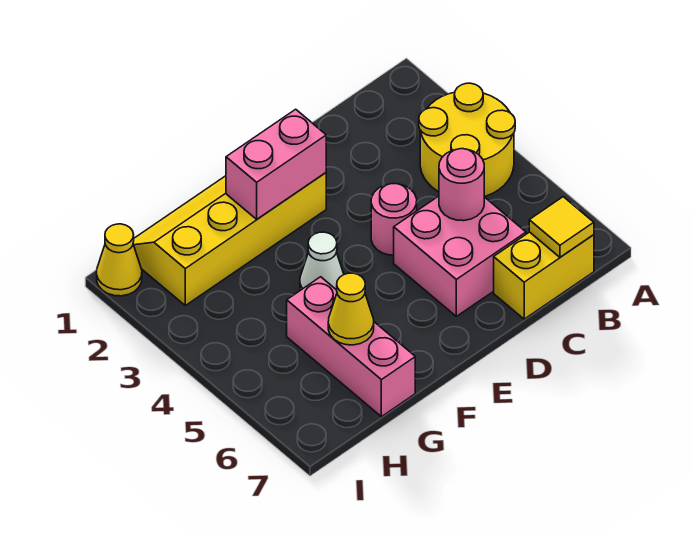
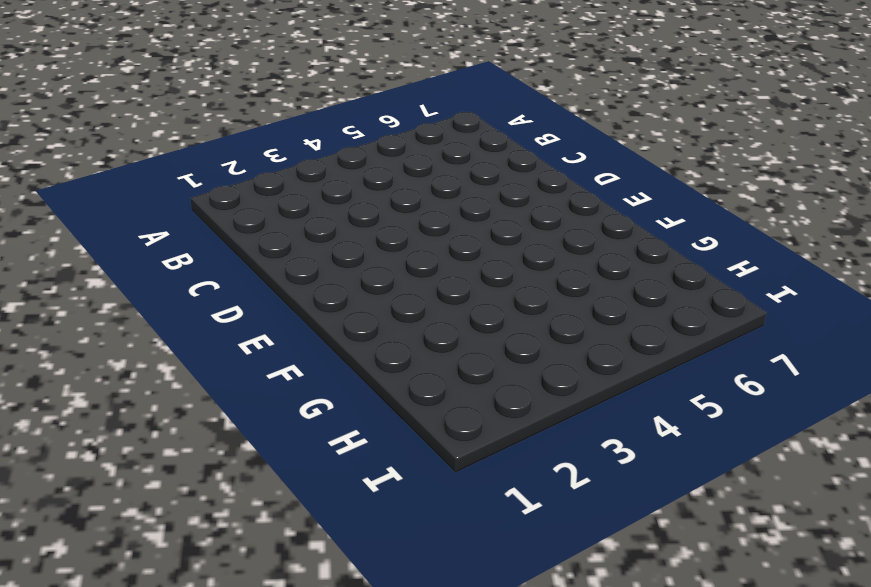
none -> yellow round brick A3:B4 level 1
none -> yellow brick B7:C7 level 1
none -> pink brick C5:D6 level 1

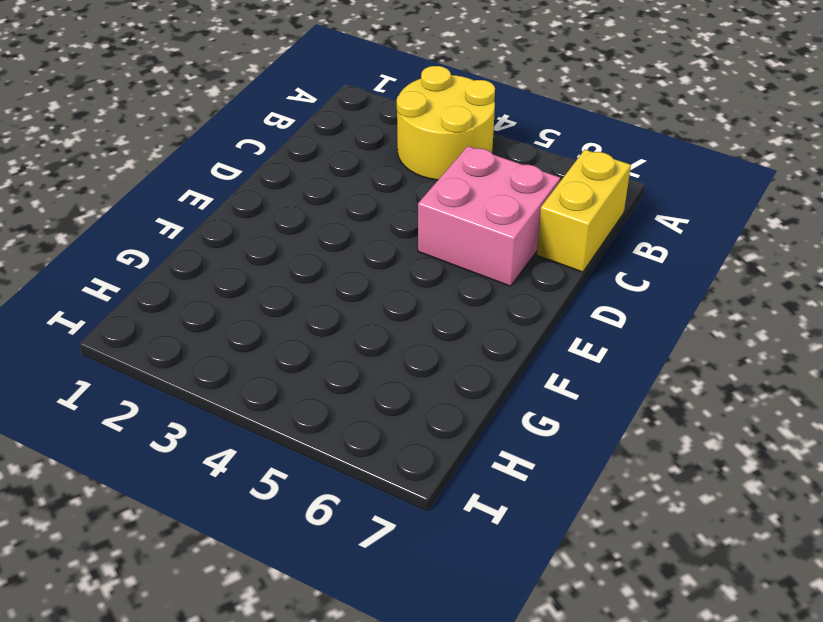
none -> pink round brick D4 level 1
none -> yellow slope E1:H2 level 1 top 2
none -> white cone F4 level 1

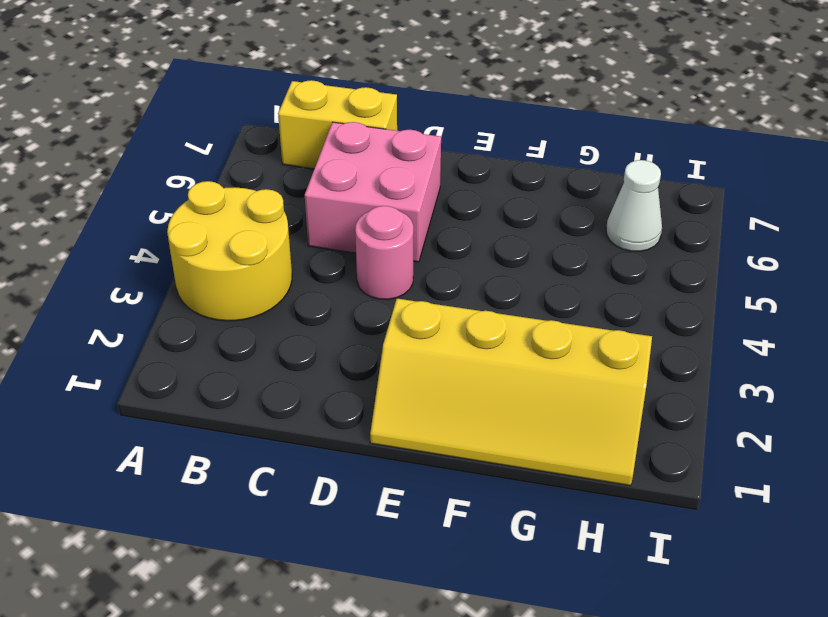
white cone H6 level 1 -> white cone F4 level 1
none -> pink brick G5:G7 level 1
none -> yellow cone I1 level 1
none -> yellow tile B7 level 2

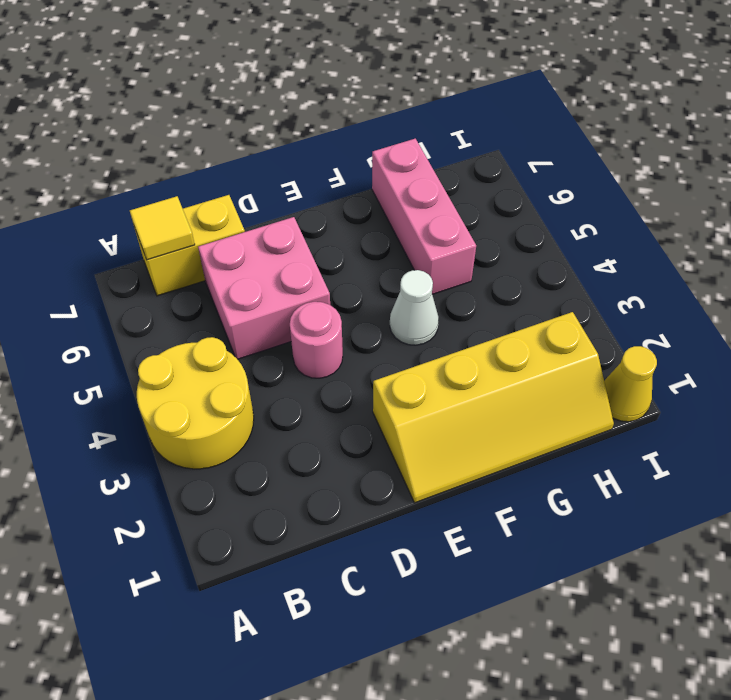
none -> pink round brick C5 level 2
none -> pink brick E2:F2 level 2
none -> yellow cone G6 level 2

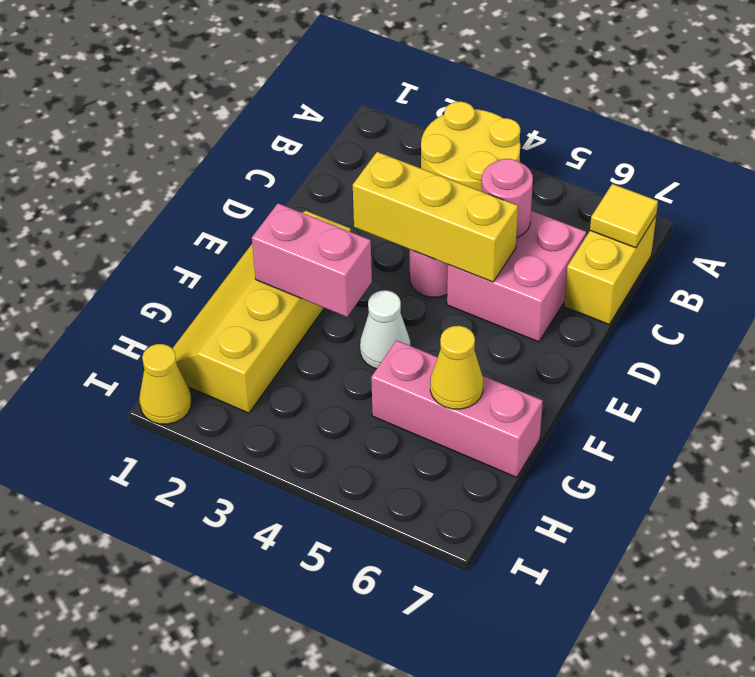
yellow brick D3:D5 level 2 -> none
pink brick F2:F3 level 2 -> pink brick E2:F2 level 2

